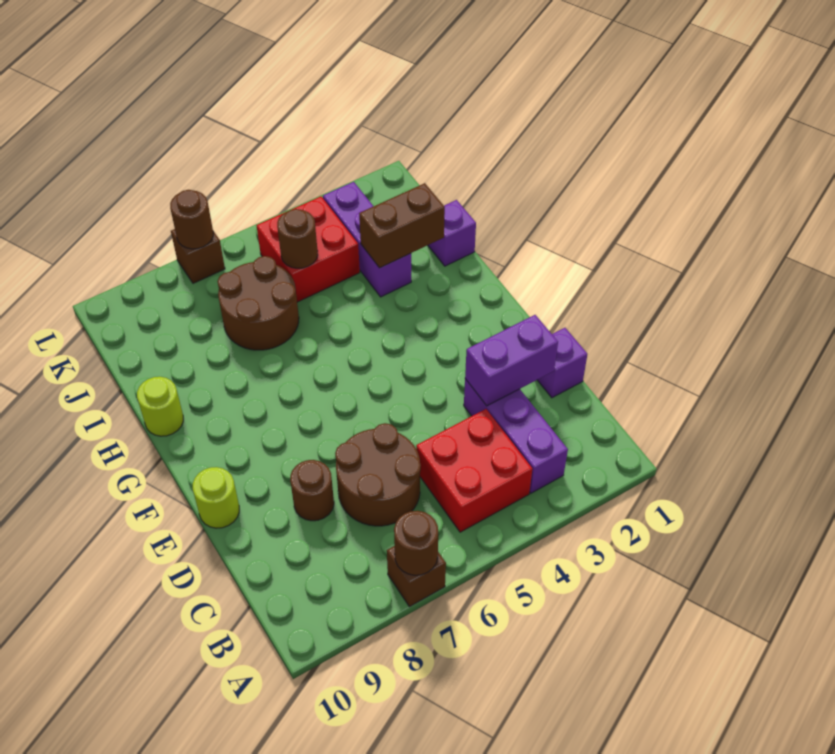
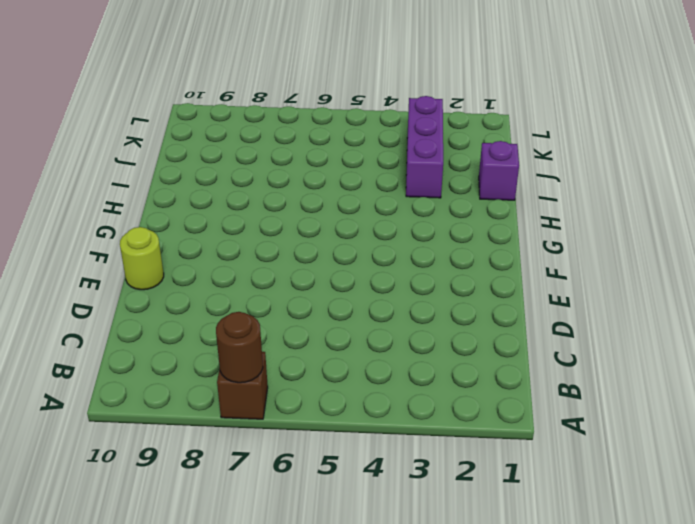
none -> purple brick B3:D3 level 1
none -> red brick B4:C5 level 1
none -> brown round brick C6:D7 level 1

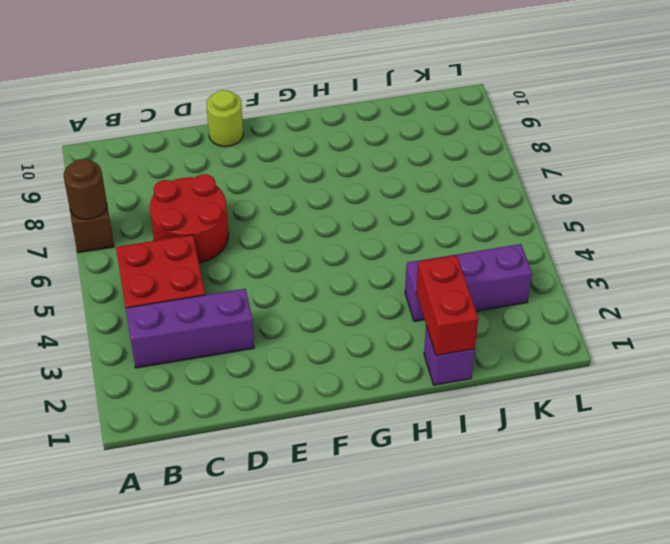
red round brick C6:D7 level 1 -> brown round brick C6:D7 level 1
red brick I1:I2 level 2 -> brown brick I2:I3 level 2
none -> purple brick D1 level 1
none -> brown round brick D8 level 1
none -> lime round brick H10 level 1

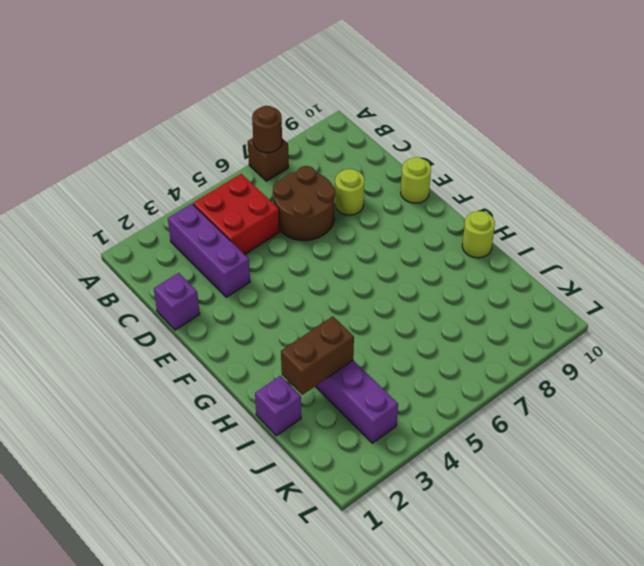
lime round brick D8 level 1 -> brown round brick D8 level 1
none -> brown round brick I6:J7 level 1
none -> red brick J4:K5 level 1
none -> brown brick L7 level 1

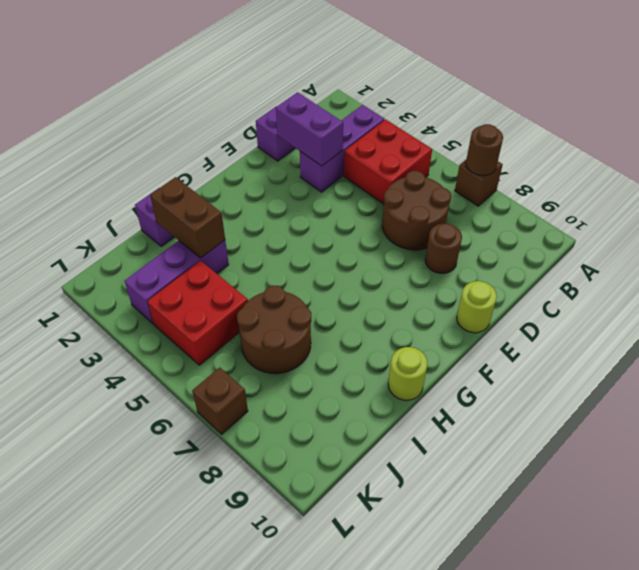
none -> brown round brick J5 level 2
none -> brown round brick L7 level 2

